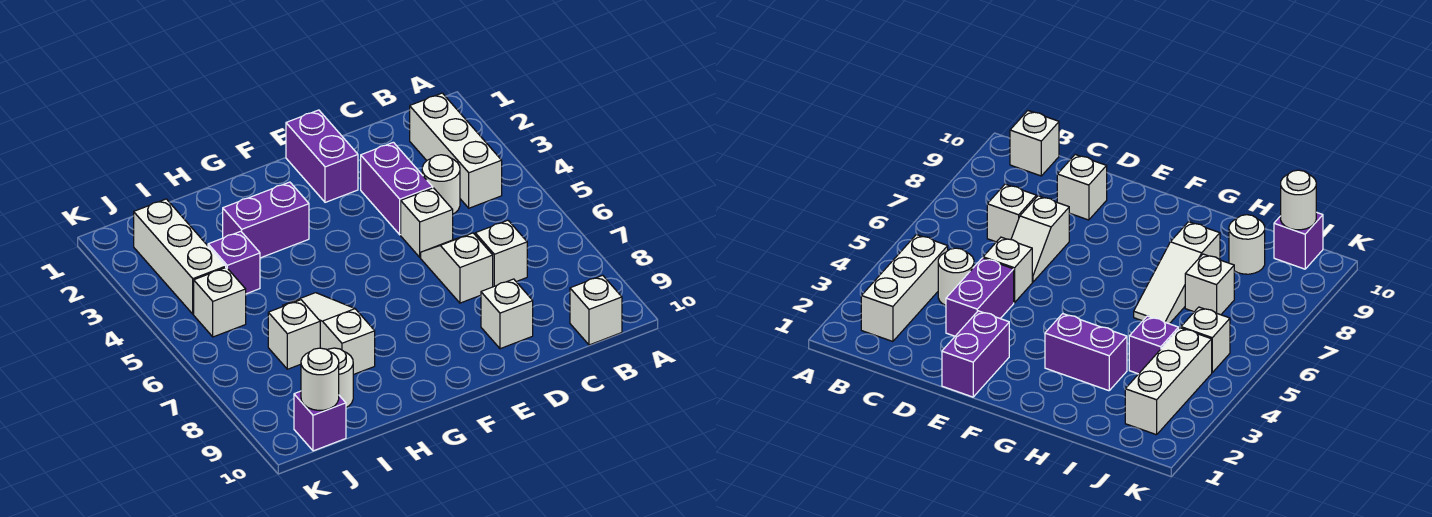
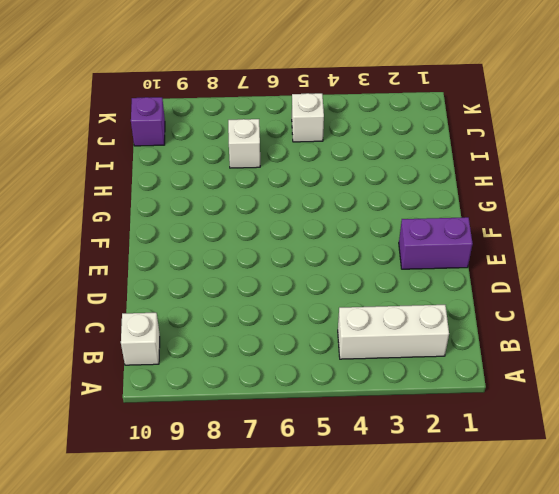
none -> white round brick C4 level 1
none -> white brick C7 level 1
none -> purple brick D3:D4 level 1

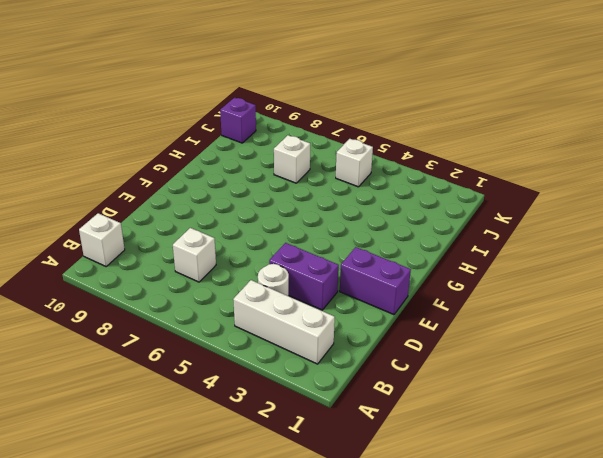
none -> white brick D5 level 1
none -> white slope D6:D7 level 1 top 7
none -> white brick D9 level 1

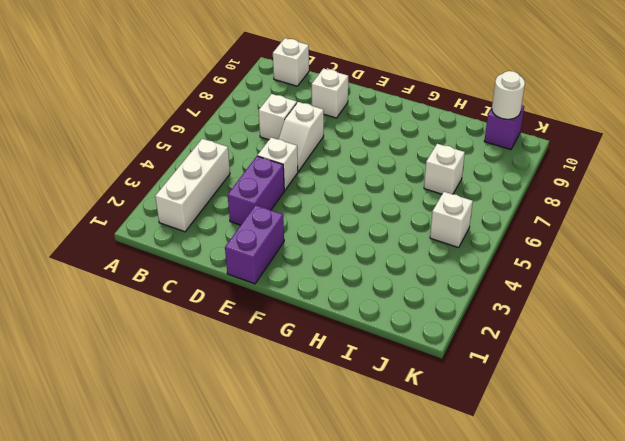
none -> white round brick C4 level 1
none -> purple brick G3:H3 level 1
none -> white slope H6:H8 level 1 top 8

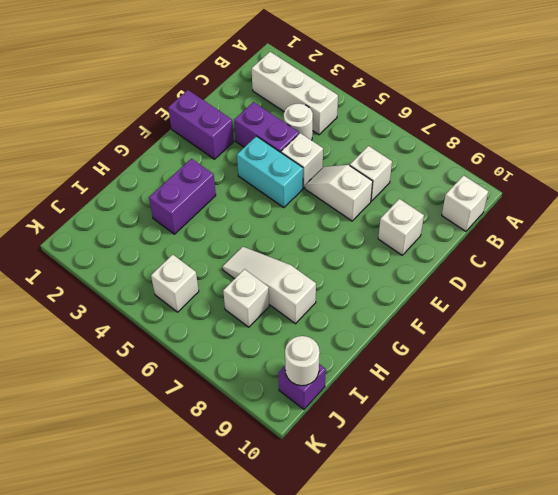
cyan brick E4:E5 level 1 -> none
none -> purple brick I4 level 1
none -> white round brick I9 level 1
none -> white brick J2:J4 level 1

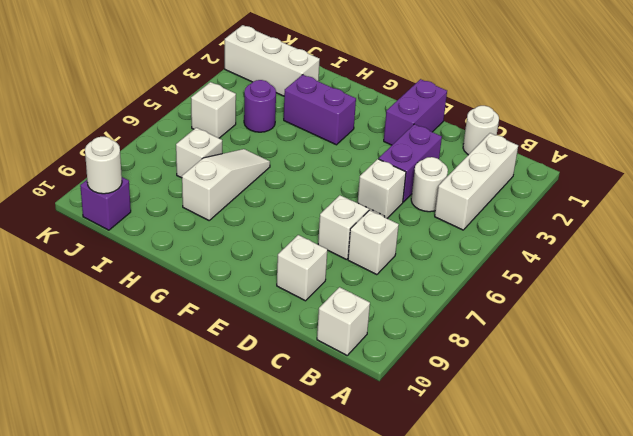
white round brick C1 level 1 -> white round brick I9 level 1
white brick I2:K2 level 1 -> white brick J2:J4 level 1
purple round brick I4 level 1 -> purple brick I4 level 1

